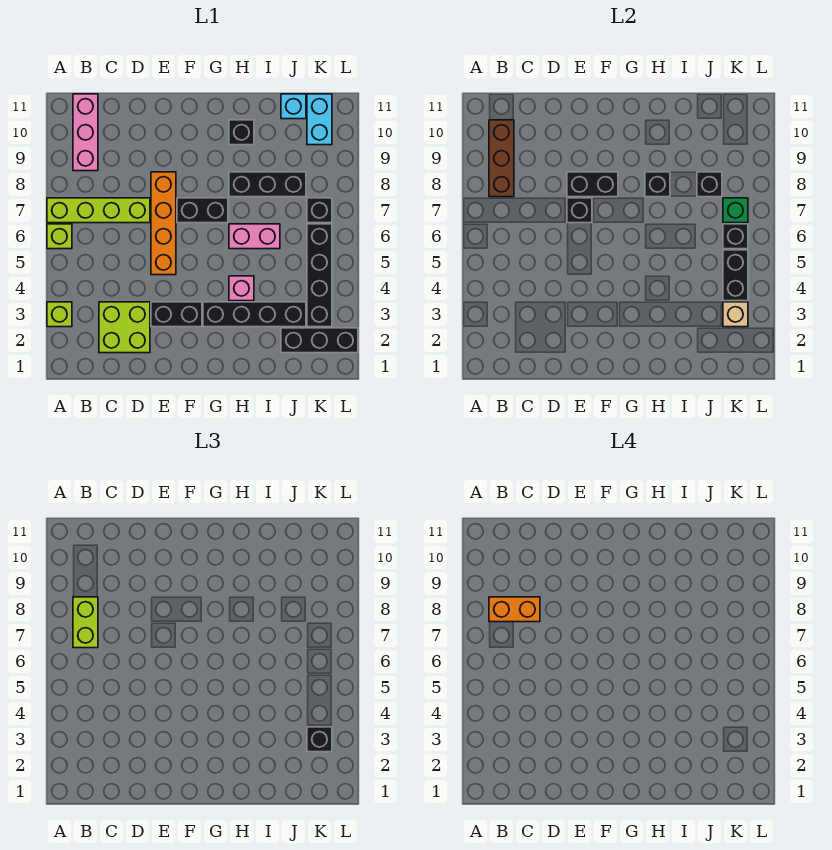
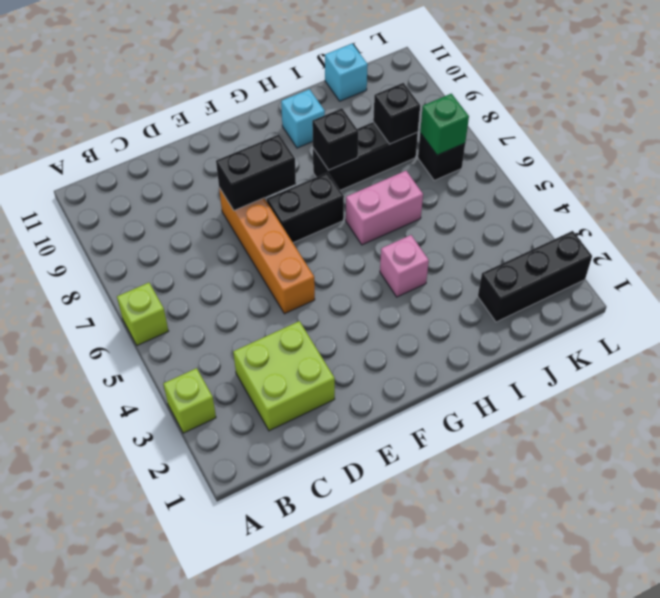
cyan brick H10 level 1 -> black brick H10 level 1
none -> lime brick A7:D7 level 1
none -> pink brick B9:B11 level 1
none -> black brick E3:F3 level 1
none -> black brick G3:J3 level 1

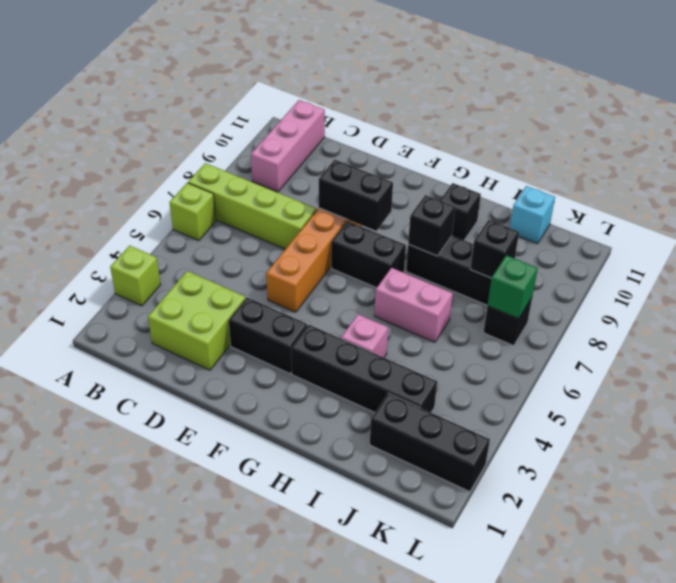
none -> black brick K3:K6 level 1
none -> cyan brick K10:K11 level 1
none -> brown brick B8:B10 level 2
none -> black brick E7 level 2

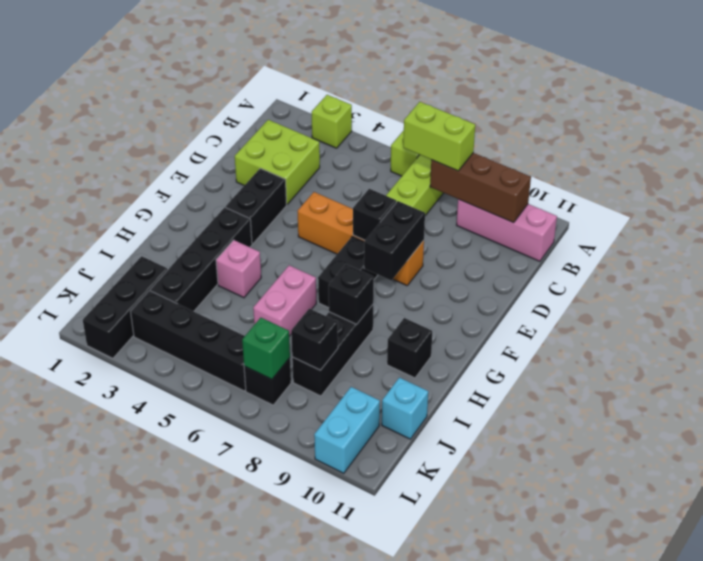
cyan brick K10:L10 level 1 -> cyan brick K10:K11 level 1
none -> tan brick K3 level 2
none -> black brick K4:K5 level 2
none -> black brick K6 level 2
none -> black brick K3 level 3

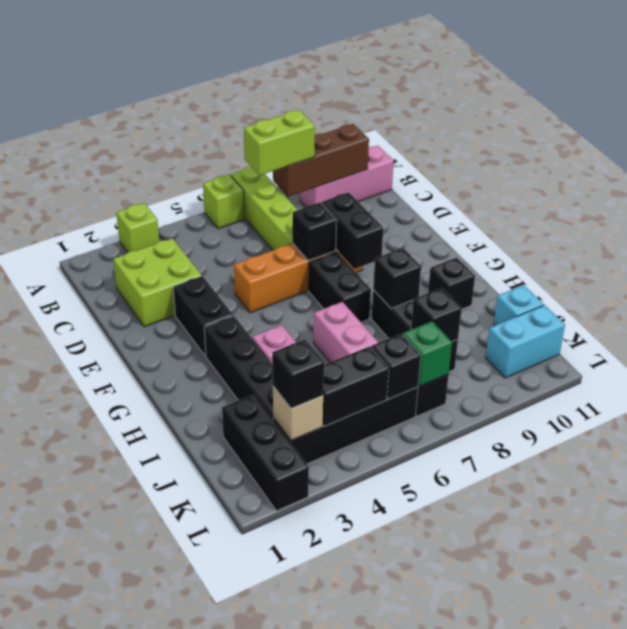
none -> orange brick B8:C8 level 4

